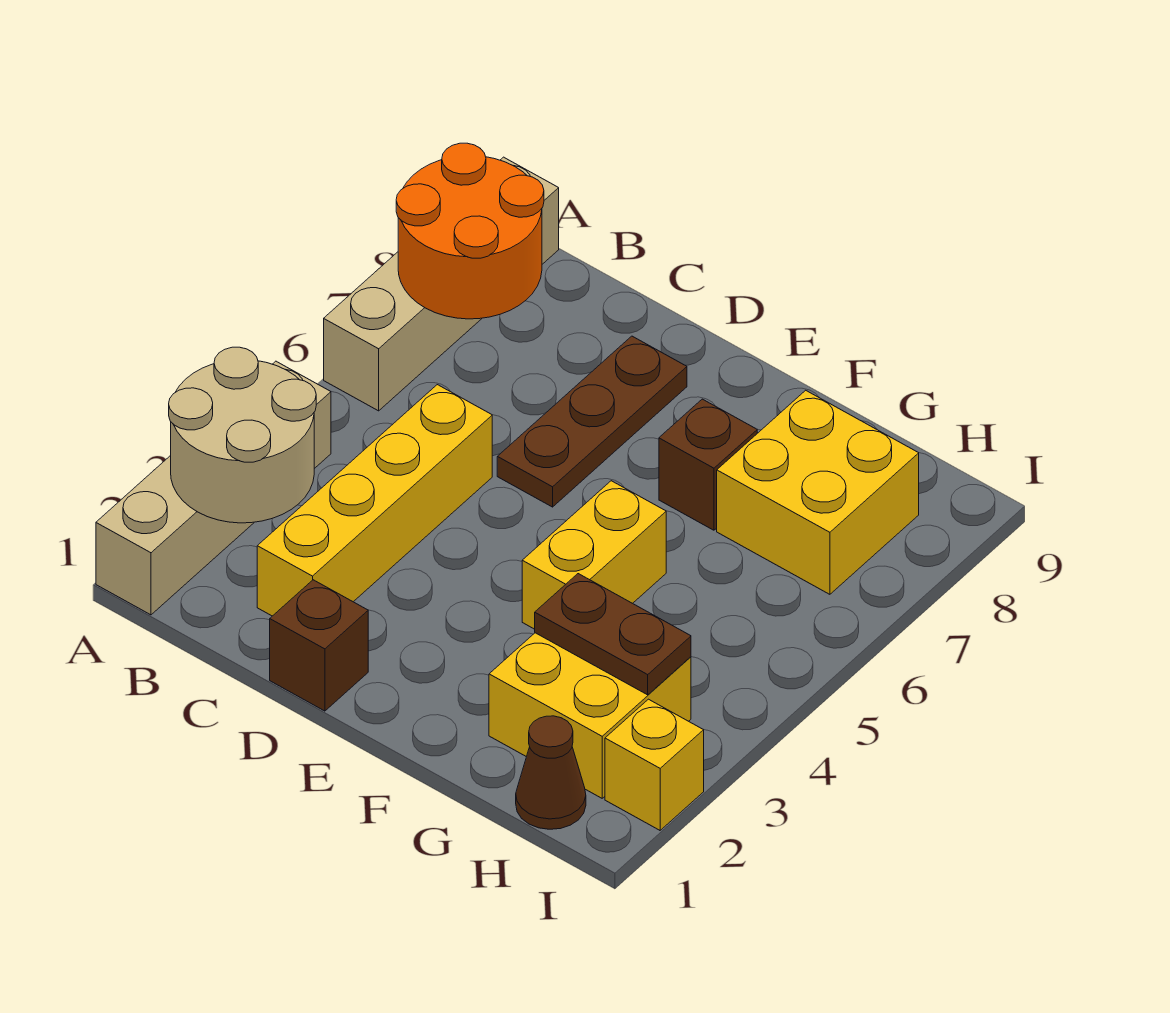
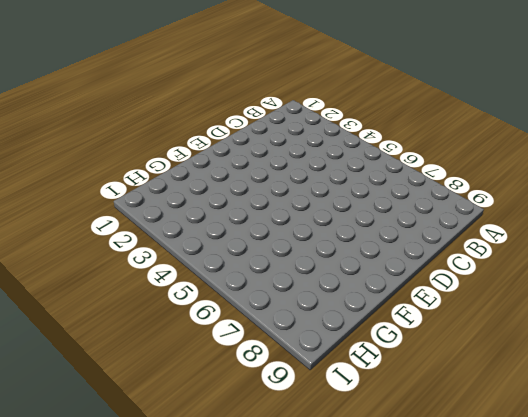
none -> tan brick A1:A4 level 1
none -> tan brick A6:A9 level 1
none -> yellow brick C2:C5 level 1

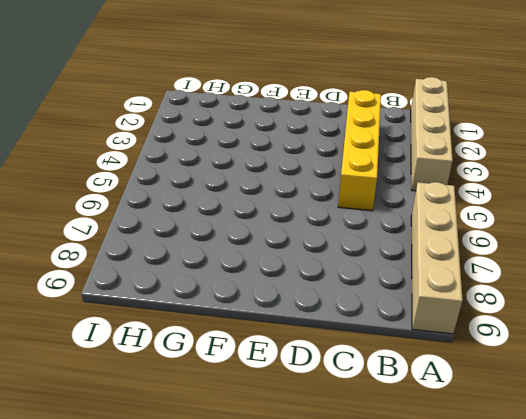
none -> brown brick D1 level 1
none -> brown plate D6:D8 level 1
none -> yellow brick F4:F5 level 1

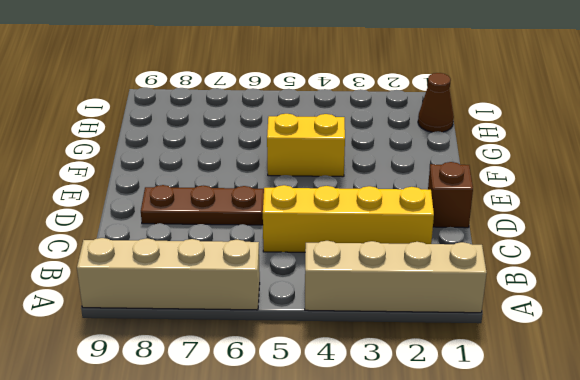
none -> brown brick F7 level 1
none -> yellow brick G2:H3 level 1
none -> yellow brick G7:H8 level 1

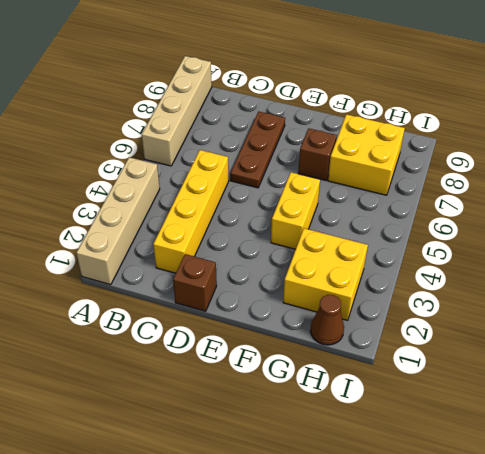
none -> yellow brick I2 level 1
none -> tan round brick A2:B3 level 2
none -> orange round brick A7:B8 level 2

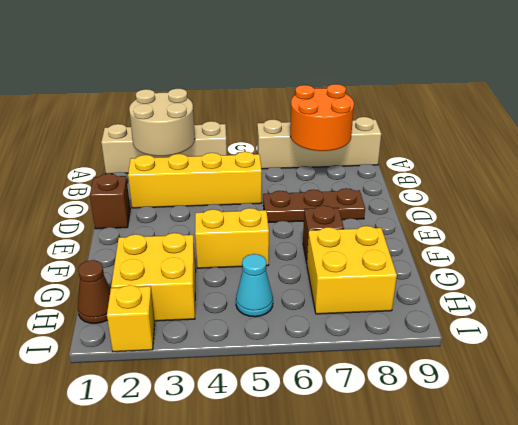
cyan cone H5 level 1 -> none
none -> brown plate G3:H3 level 2

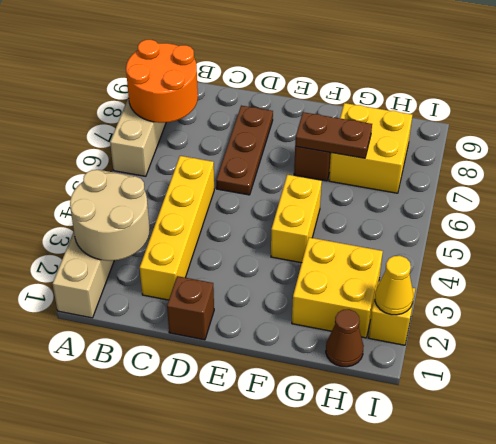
brown plate F7:G7 level 2 -> brown plate G3:H3 level 2
yellow cone I2 level 2 -> none

